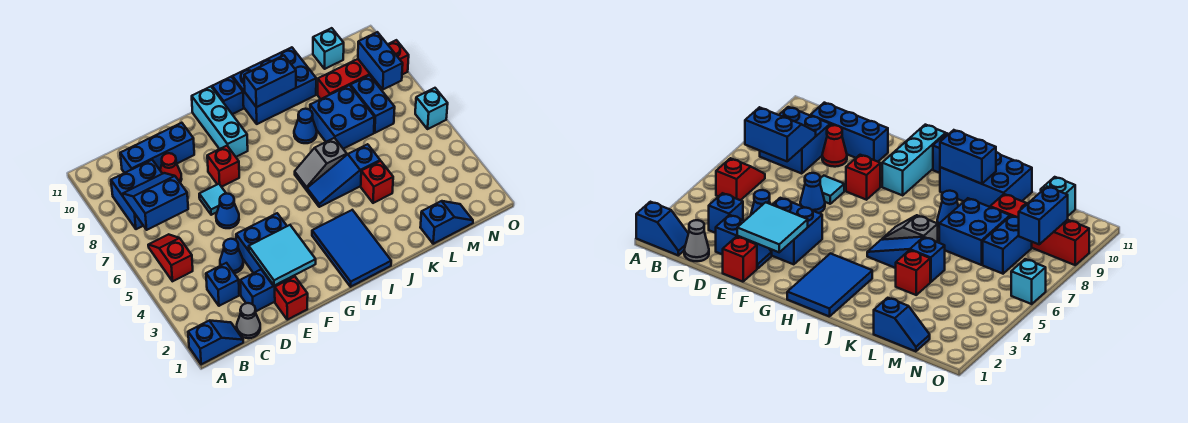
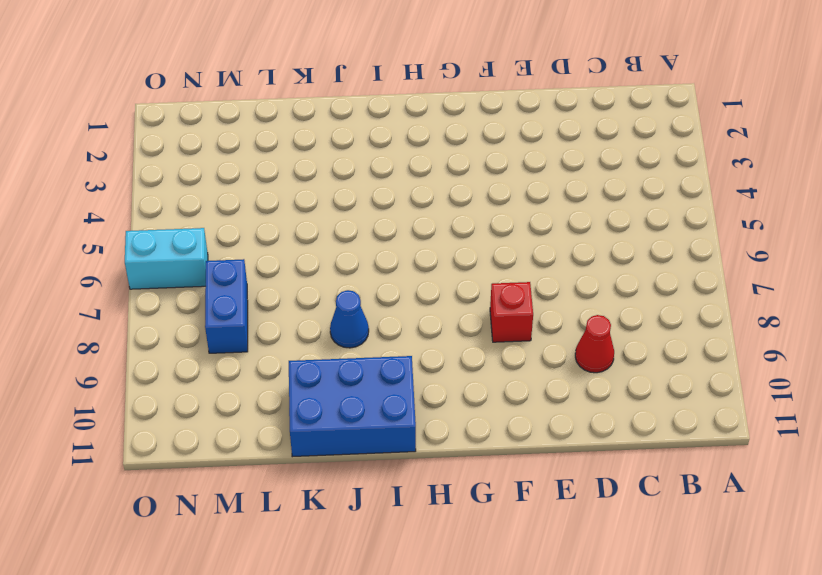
cyan brick N6:O6 level 1 -> cyan brick O6 level 1
none -> blue slope A1:B1 level 1 top A
none -> red slope B5:B6 level 1 top 5
none -> blue brick B8:C9 level 1
none -> grey cone C1 level 1

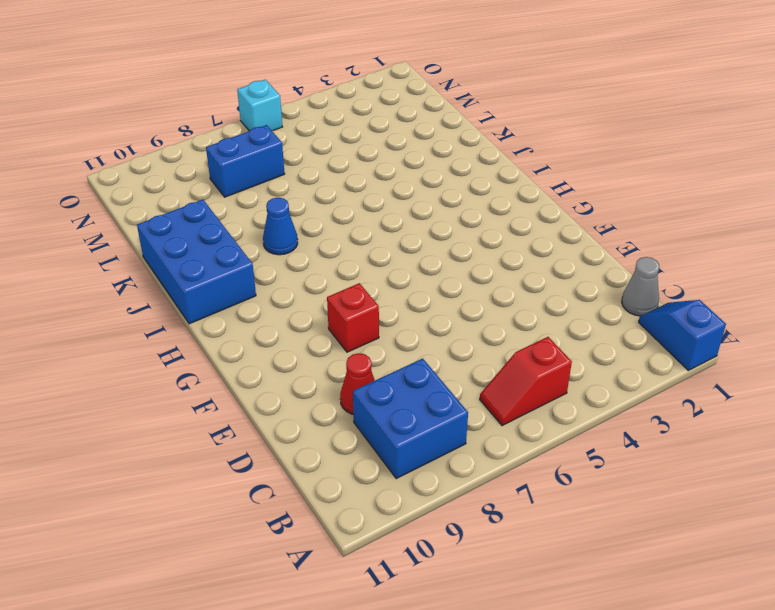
none -> blue brick C3 level 1
none -> blue brick C10:E10 level 1
none -> blue slope D2:E2 level 1 top D
none -> blue cone D4 level 1

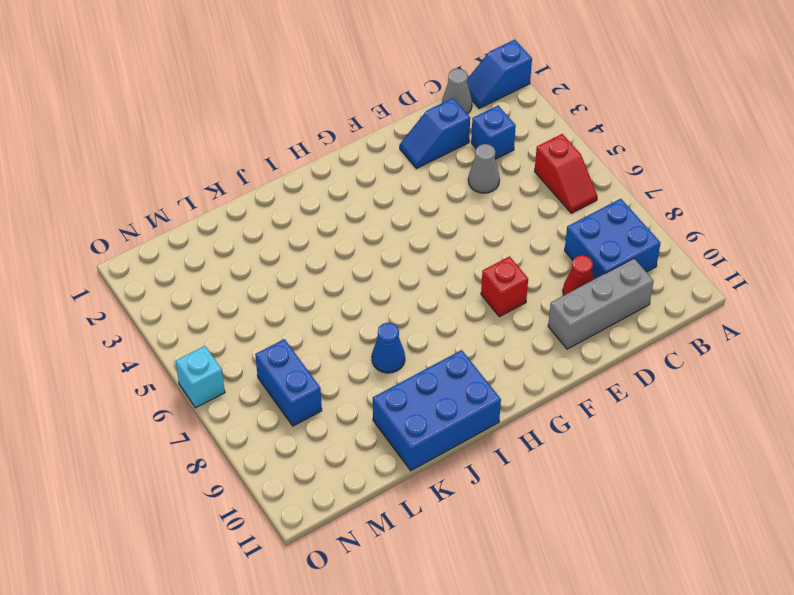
grey brick C10:E10 level 1 -> blue brick C10:E10 level 1
grey cone D4 level 1 -> blue cone D4 level 1
none -> red brick E1 level 1
none -> blue brick E3:F4 level 1
none -> blue cone E6 level 1
none -> cyan tile E7 level 1

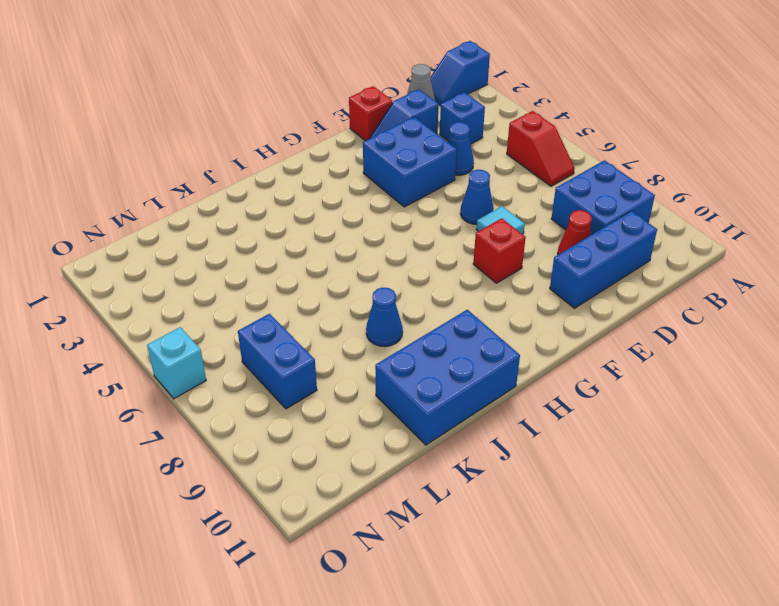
none -> cyan brick G9:G11 level 1
none -> blue tile H1:I3 level 1
none -> blue brick H11 level 1
none -> blue slope I5:K5 level 1 top K

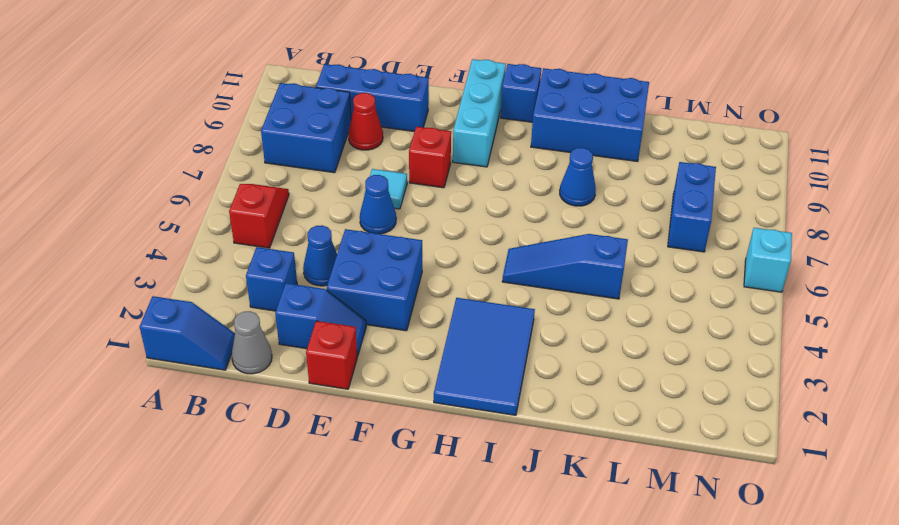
none -> grey slope I6:J6 level 1 top J
none -> red brick K4 level 1
none -> blue brick K7:L8 level 1
none -> blue slope L1:M1 level 1 top L

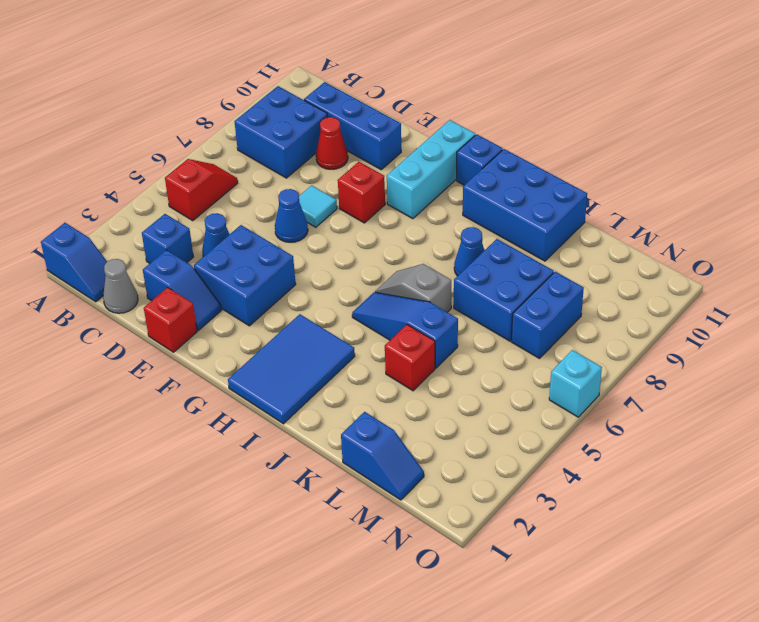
none -> red brick L9:O9 level 1
none -> cyan brick M11 level 1
none -> blue slope B7:C8 level 2 top 7
none -> cyan tile E2:F3 level 2

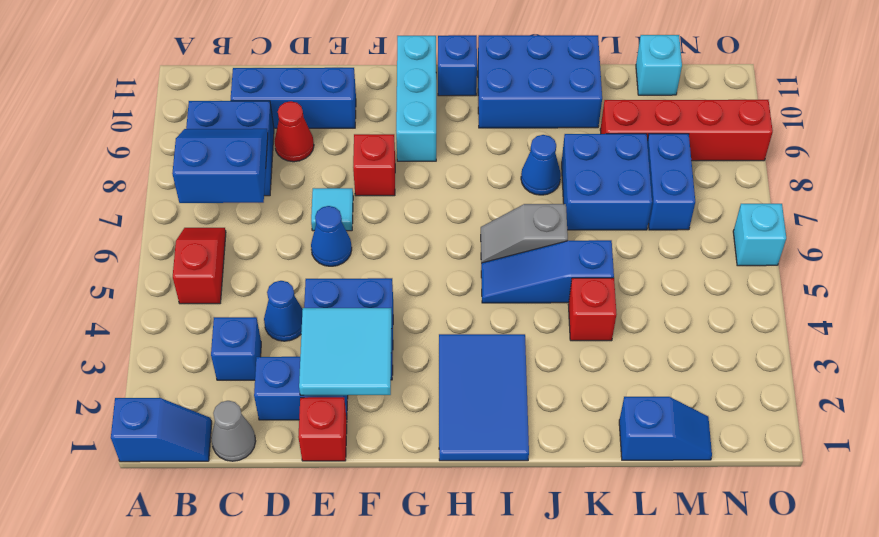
none -> blue brick I10:J10 level 2
none -> blue brick N8:N9 level 2

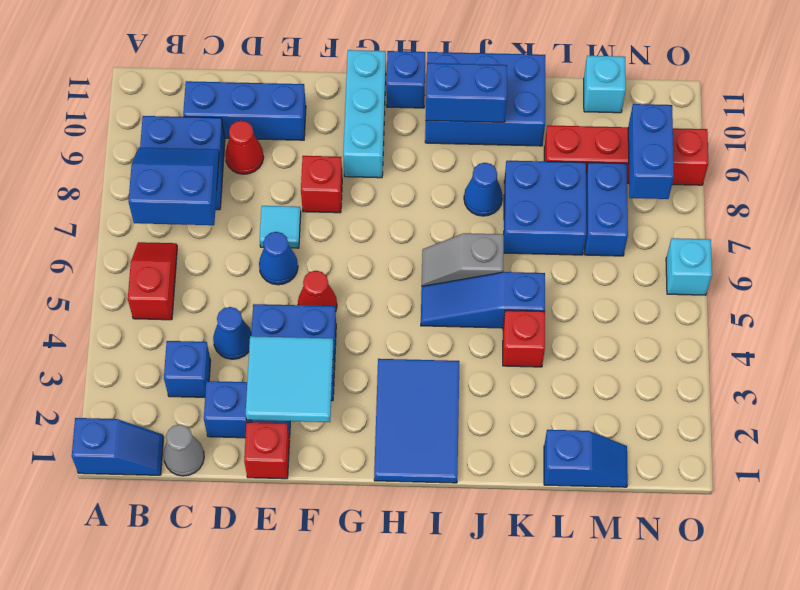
red cone F5 level 1 -> none

